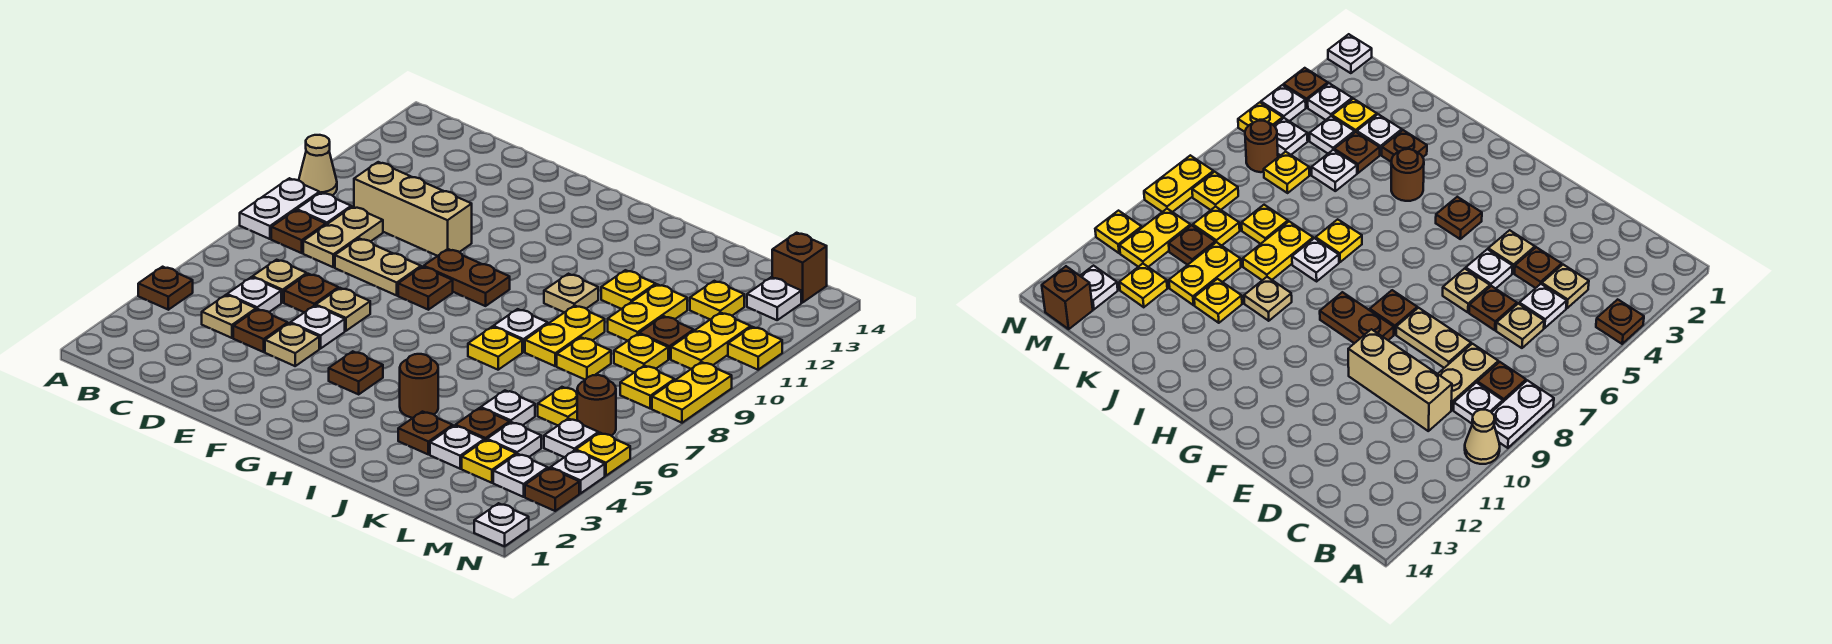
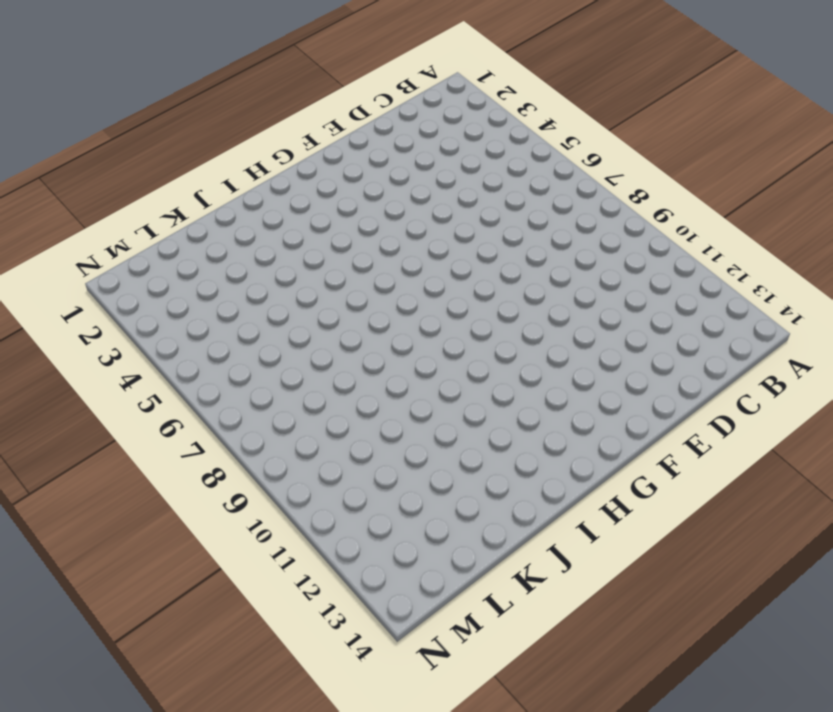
none -> brown plate A4 level 1
none -> white plate A8:A9 level 1
none -> tan cone A10 level 1
none -> brown plate B8 level 1

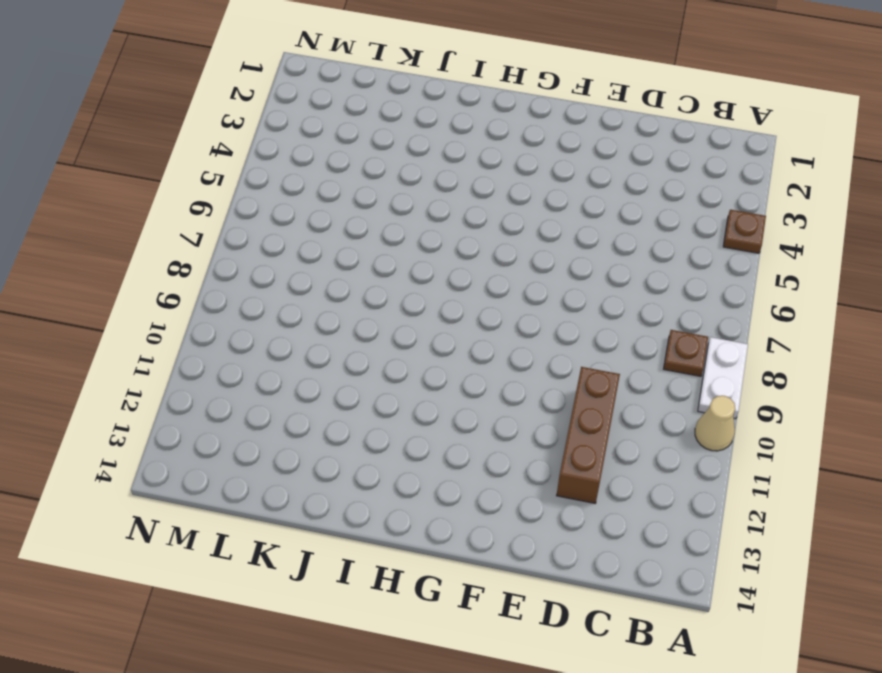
brown brick D10:D12 level 1 -> tan brick C10:E10 level 1
none -> white plate B9 level 1
none -> tan plate C4 level 1
none -> white plate C5 level 1
none -> tan plate C6 level 1

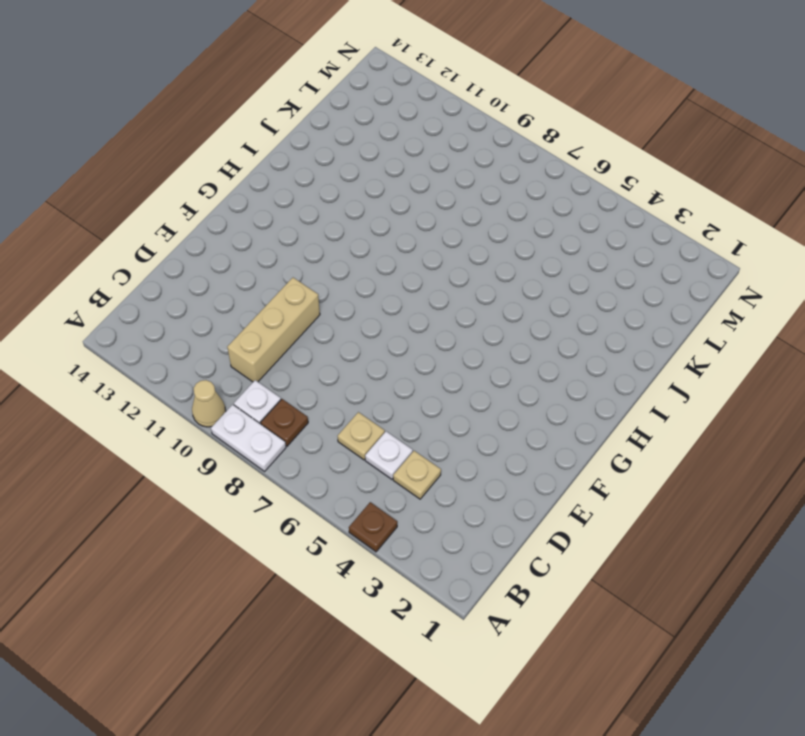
none -> tan plate C8:C9 level 1
none -> brown plate D4 level 1
none -> brown plate D6 level 1
none -> tan plate D8:E8 level 1

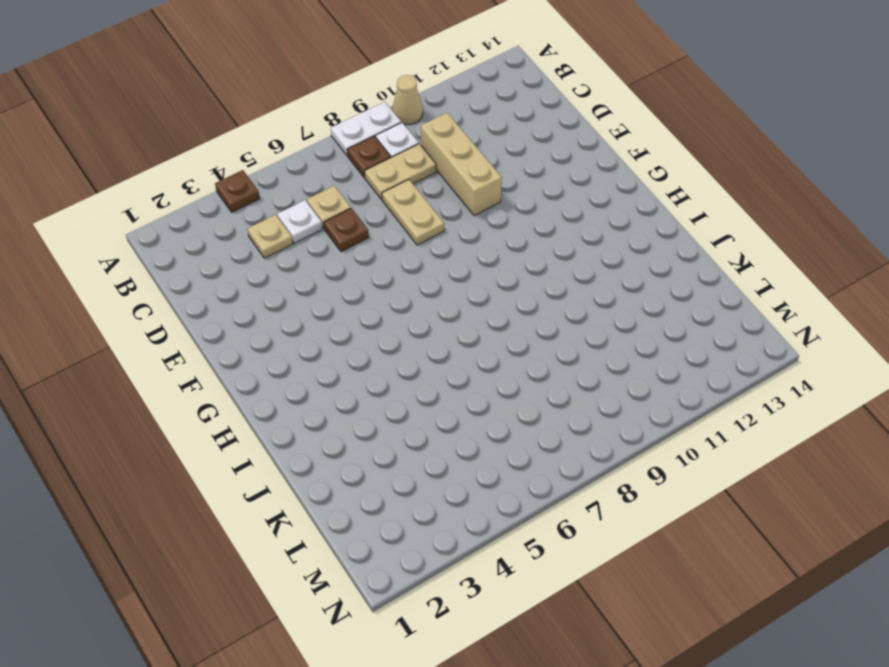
none -> brown plate D4 level 1
none -> tan plate E4 level 1
none -> white plate E5 level 1
none -> tan plate E6 level 1

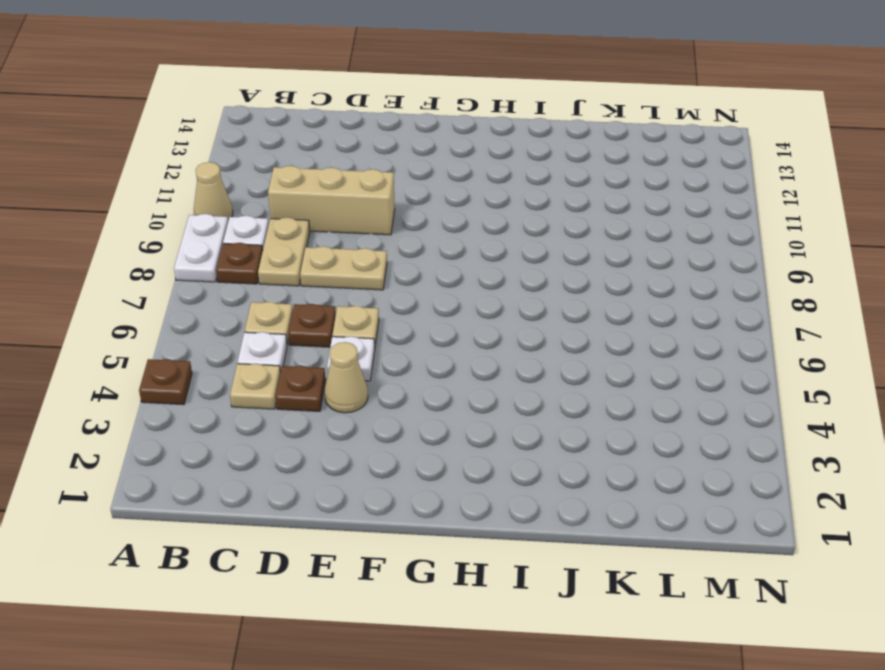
tan cone E4 level 1 -> tan plate E4 level 1
none -> brown plate F8 level 1
none -> brown plate F9:G9 level 1
none -> brown plate G4 level 1
none -> brown round brick I4 level 1

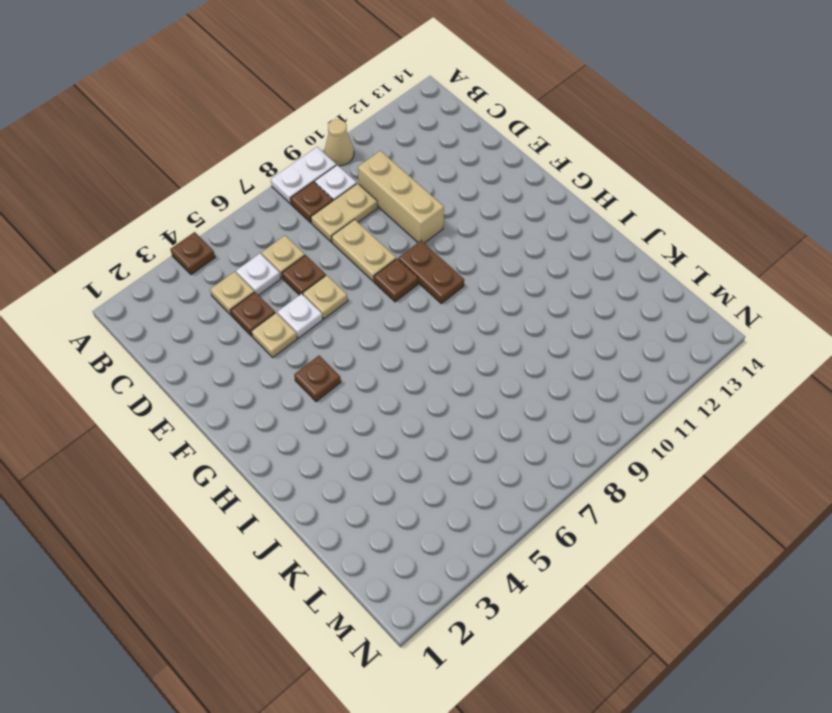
none -> brown round brick I4 level 1
none -> yellow plate I7 level 1
none -> white plate I8 level 1
none -> tan plate I10 level 1

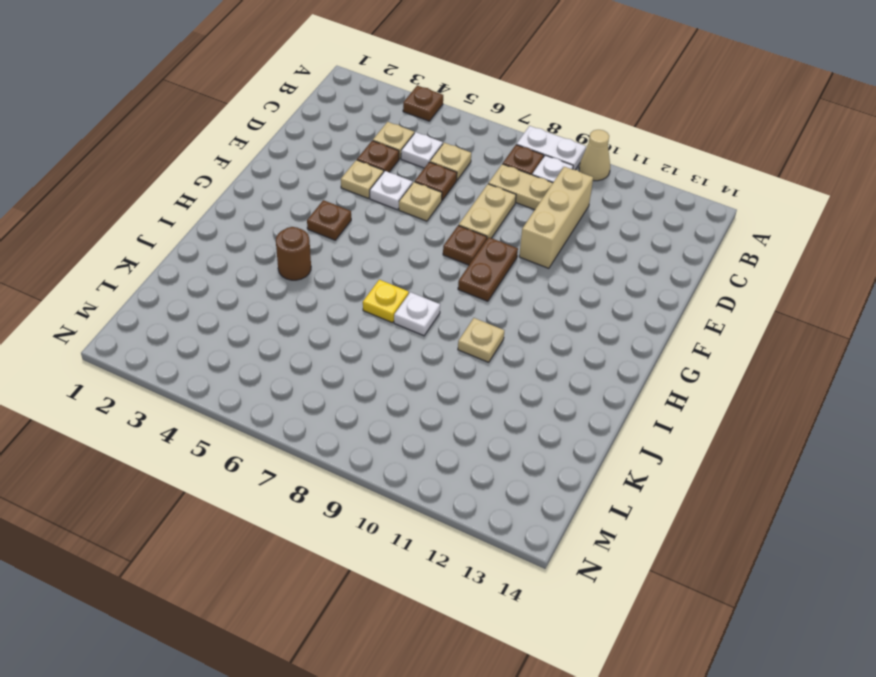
none -> brown plate J3 level 1
none -> yellow plate J8:J9 level 1
none -> yellow plate J11 level 1
none -> white plate K3 level 1

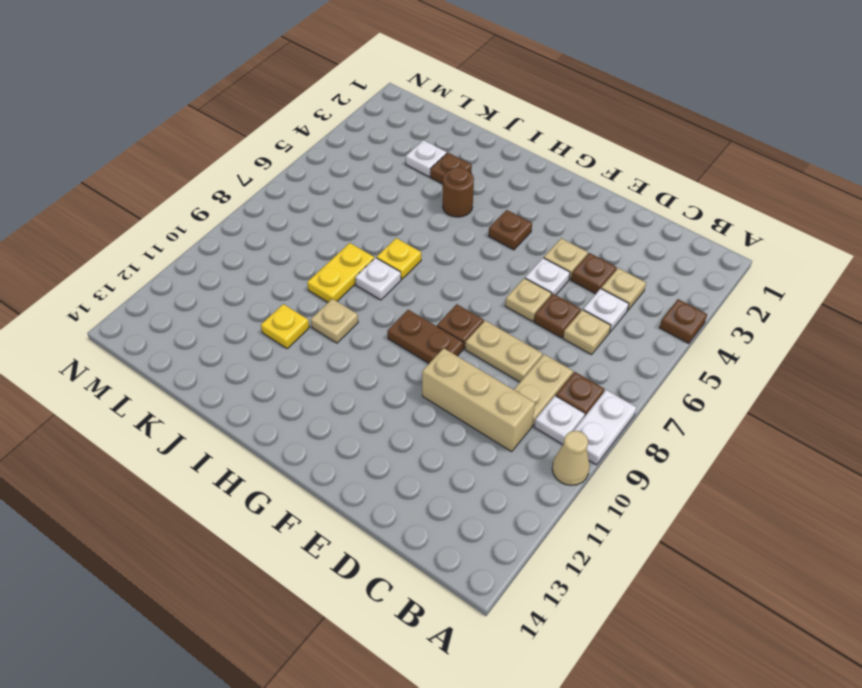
none -> brown plate K4 level 1
none -> white plate K5 level 1
none -> yellow plate K8 level 1
none -> yellow plate K10:K11 level 1

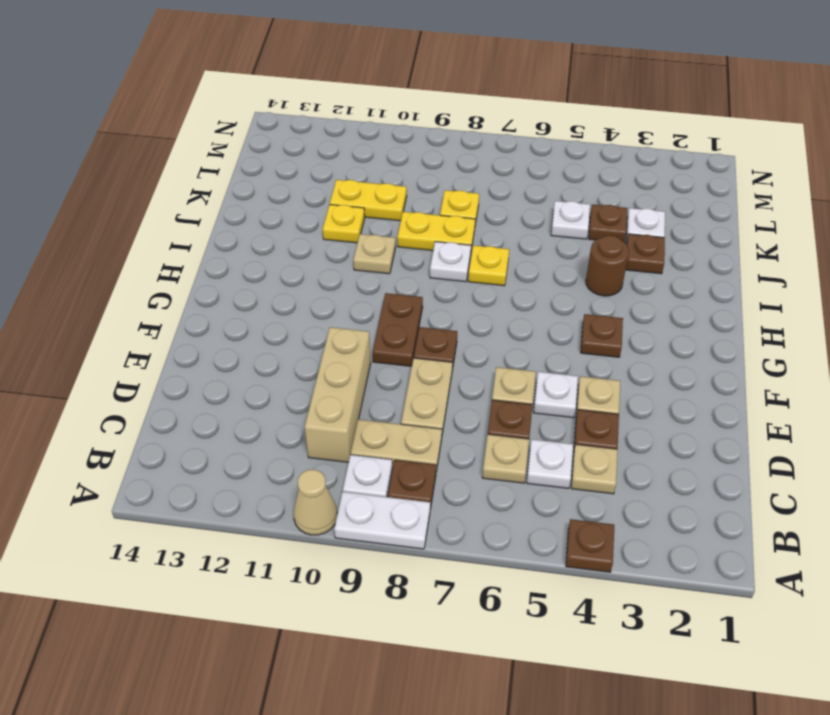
none -> yellow plate L3 level 1
none -> white plate L4 level 1
none -> yellow plate L6 level 1
none -> yellow plate L9 level 1

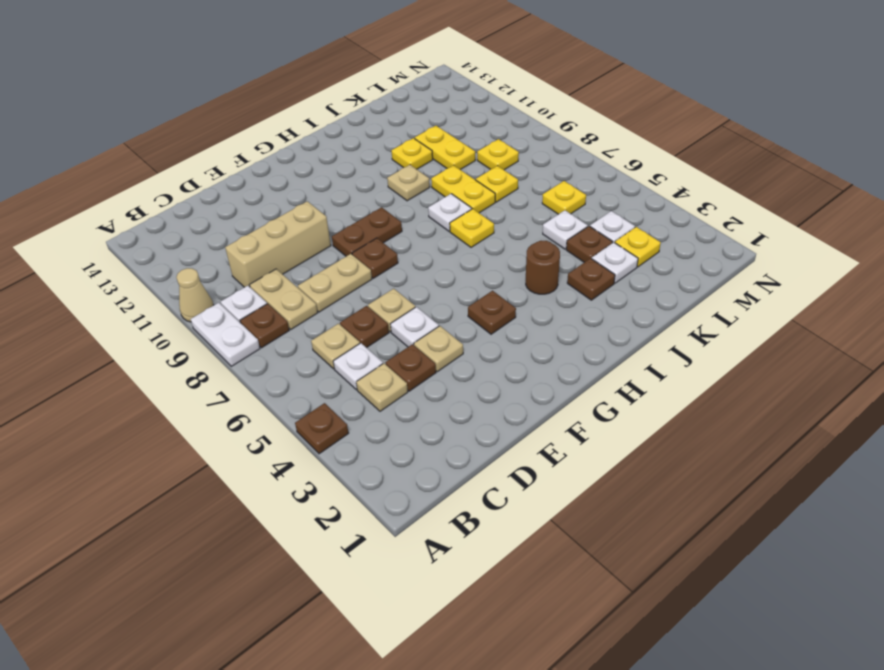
none -> brown plate L10 level 1
none -> yellow plate L12 level 1
none -> white plate M3 level 1
none -> white plate M5 level 1

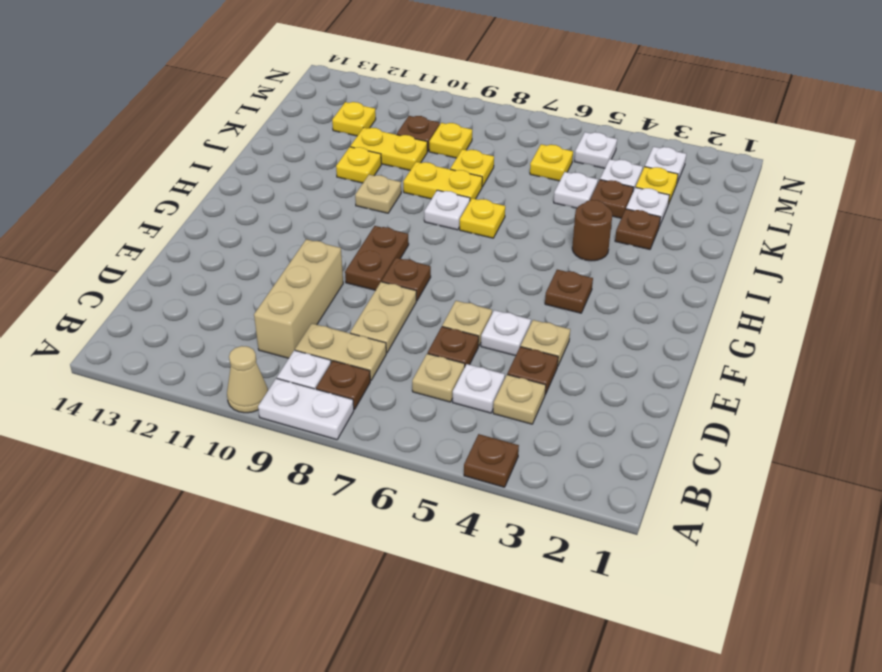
none -> brown round brick M6 level 1
none -> yellow plate M8 level 1
none -> yellow plate M10:M11 level 1
none -> white plate M13 level 1

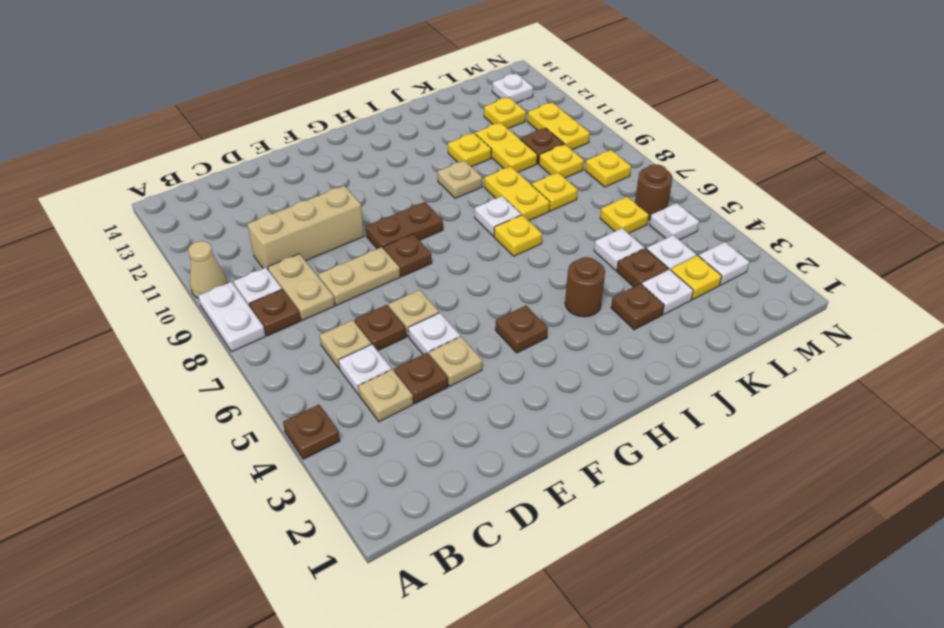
none -> brown brick M14 level 1
none -> white plate N1 level 1
none -> brown plate N3 level 1
none -> white plate N4 level 1

